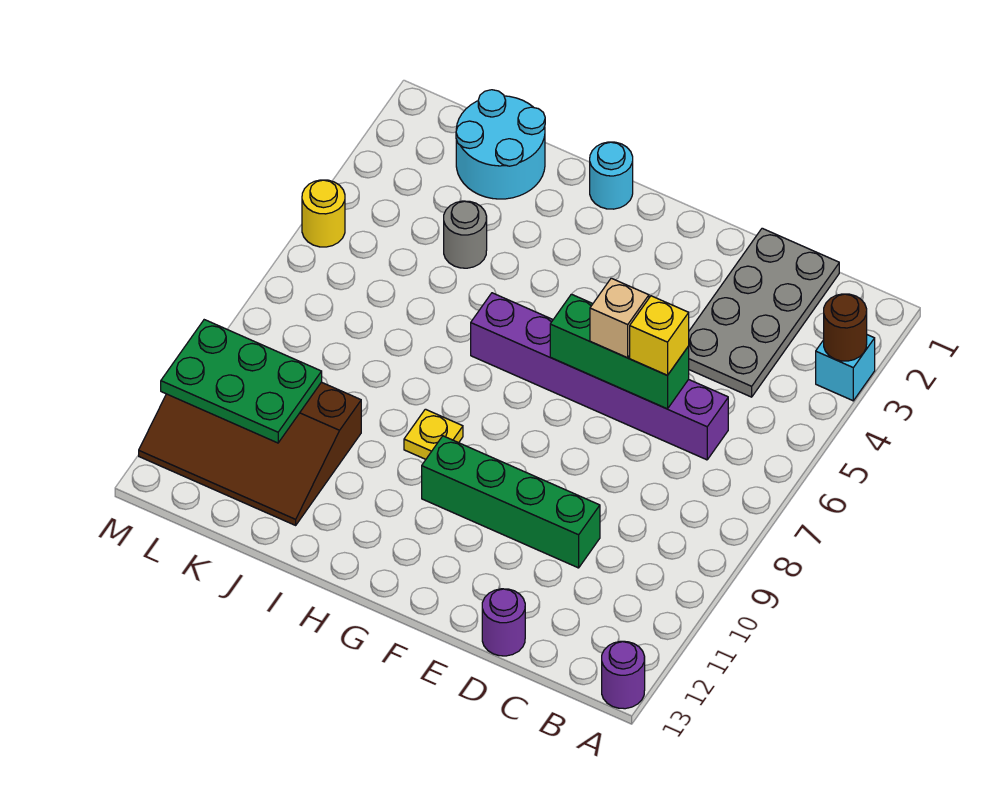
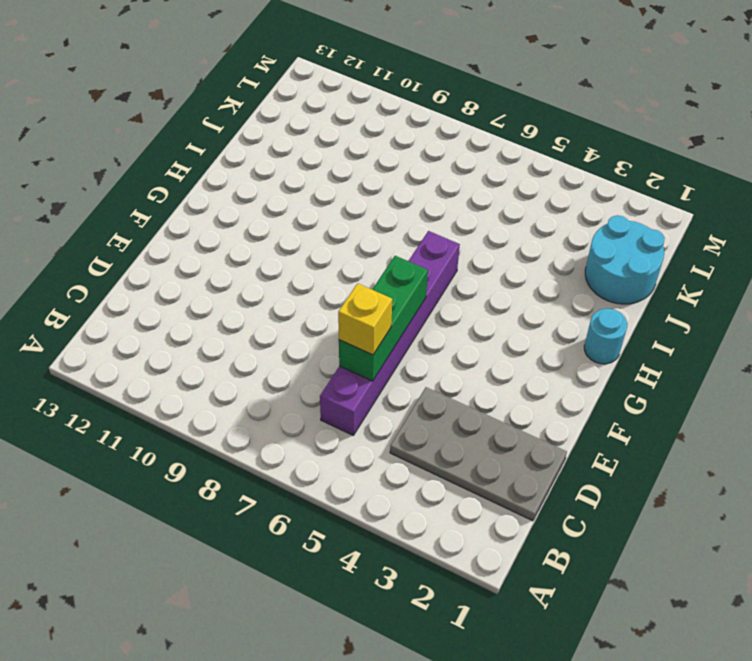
none -> cyan brick A3 level 1
none -> purple round brick A13 level 1
none -> green brick D10:G10 level 1

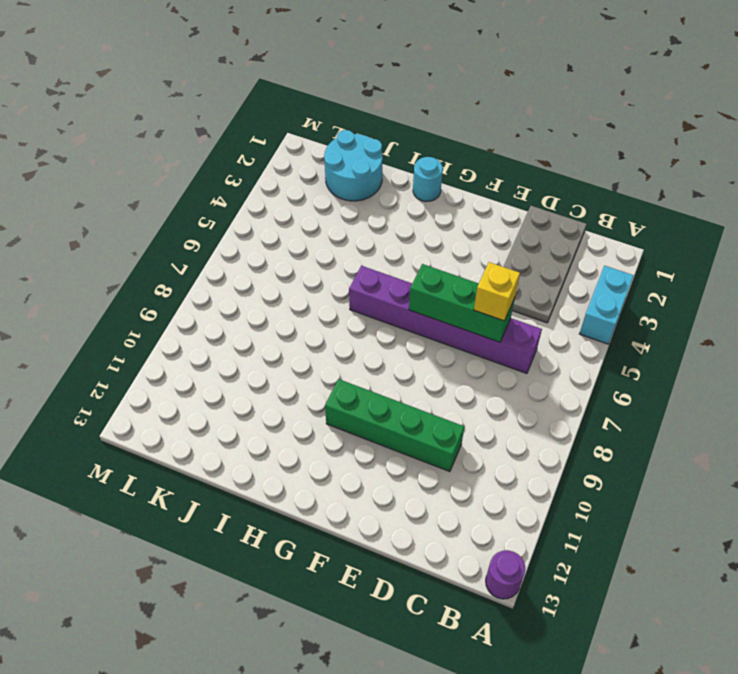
cyan brick A3:A4 level 1 -> cyan brick A3 level 1
none -> purple round brick D13 level 1
none -> yellow plate H9 level 1
none -> grey round brick J4 level 1

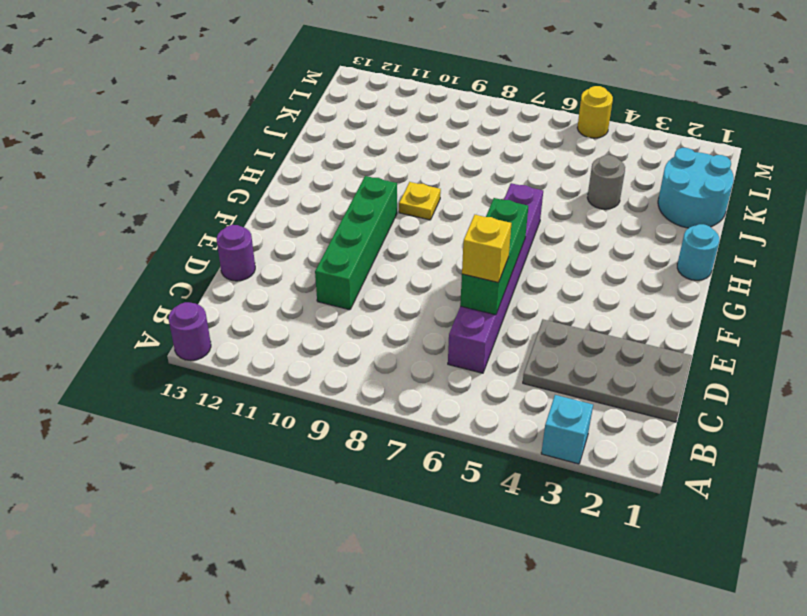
none -> brown slope J10:M12 level 1 top 10
none -> brown round brick A3 level 2
none -> green plate K10:M11 level 2

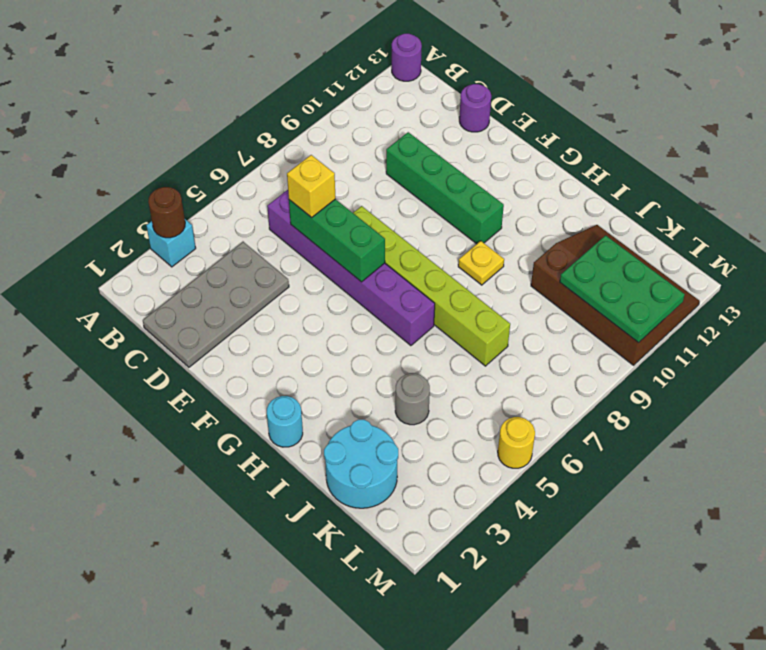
lime brick E7:J7 level 1 -> none
none -> tan brick E6 level 3

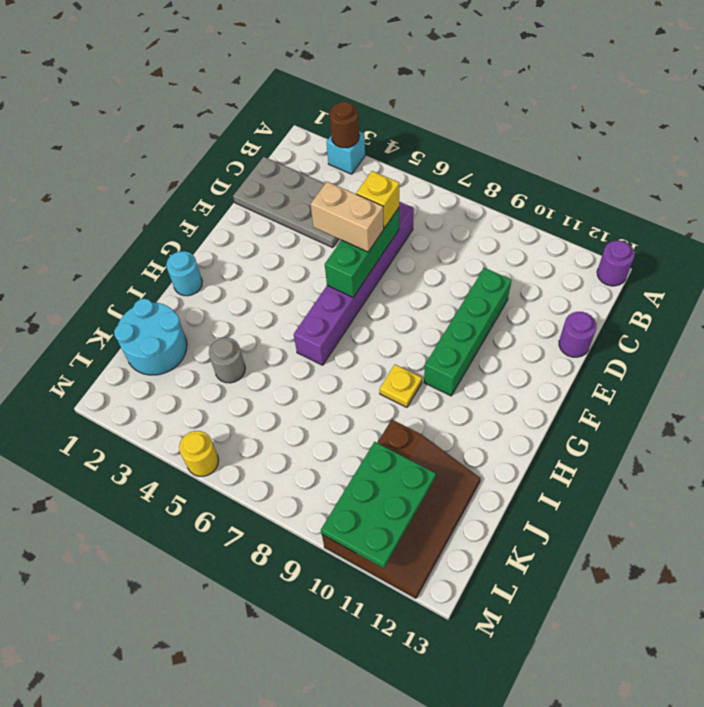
tan brick E5:E6 level 3 -> tan brick E6 level 3

